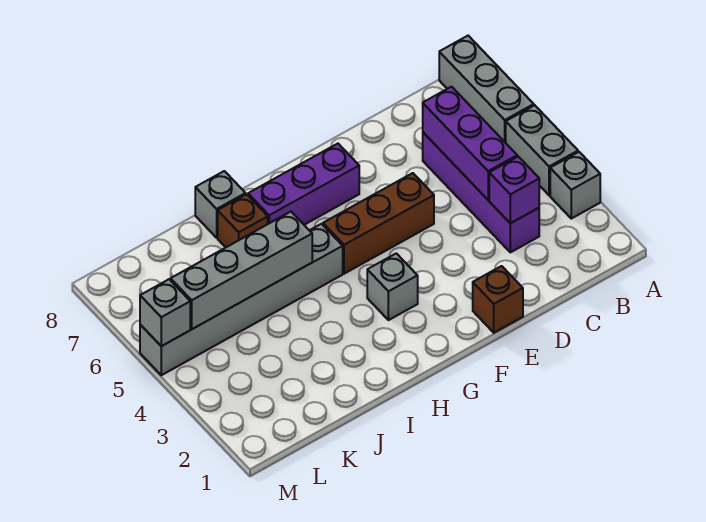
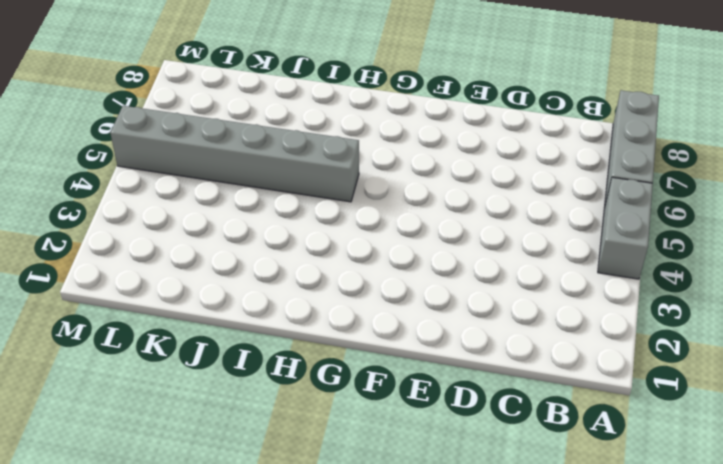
none -> grey brick A3 level 1
none -> purple brick C3:C6 level 1
none -> brown brick E1 level 1

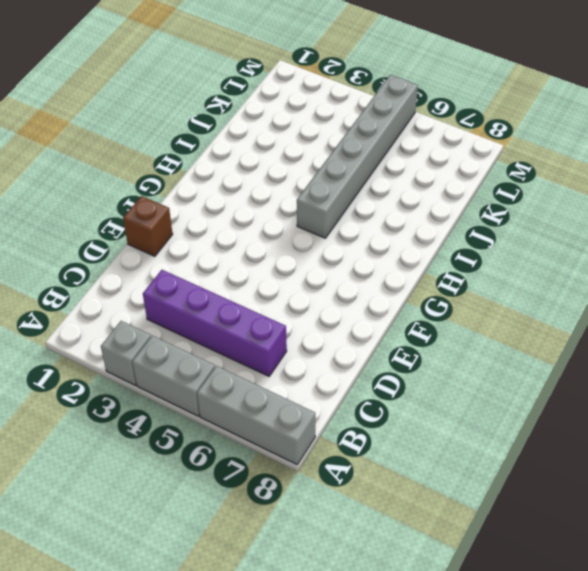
none -> brown brick E5:G5 level 1
none -> purple brick F7:H7 level 1
none -> grey brick G3 level 1

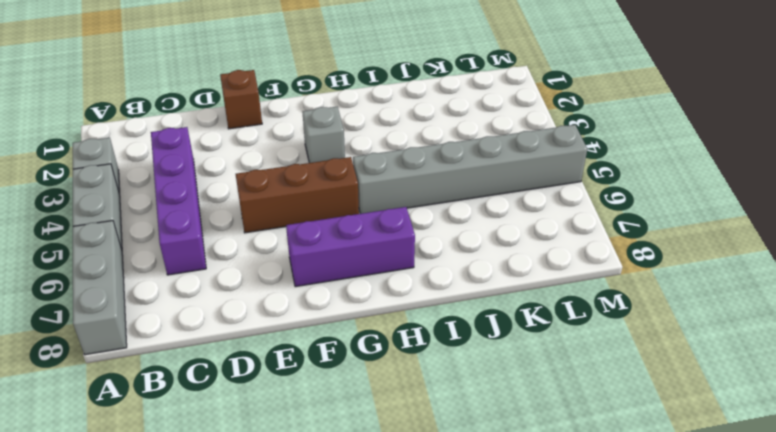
none -> brown brick I7 level 1
none -> grey brick I8 level 1
none -> purple brick C3 level 2

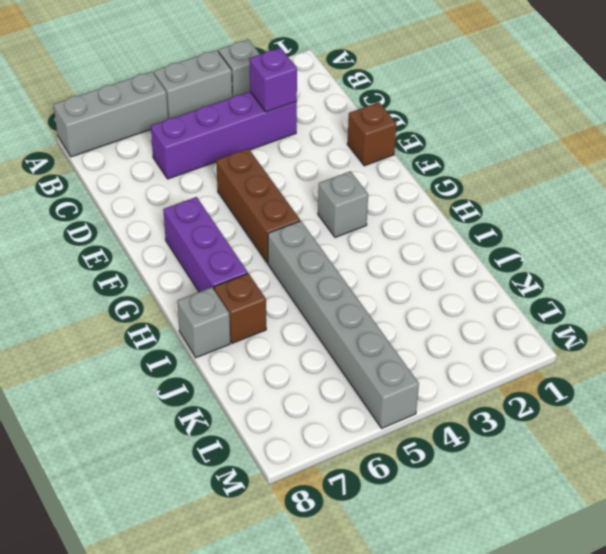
none -> purple brick C4:C6 level 2
none -> grey brick I5:L5 level 2
none -> grey brick M5 level 2

